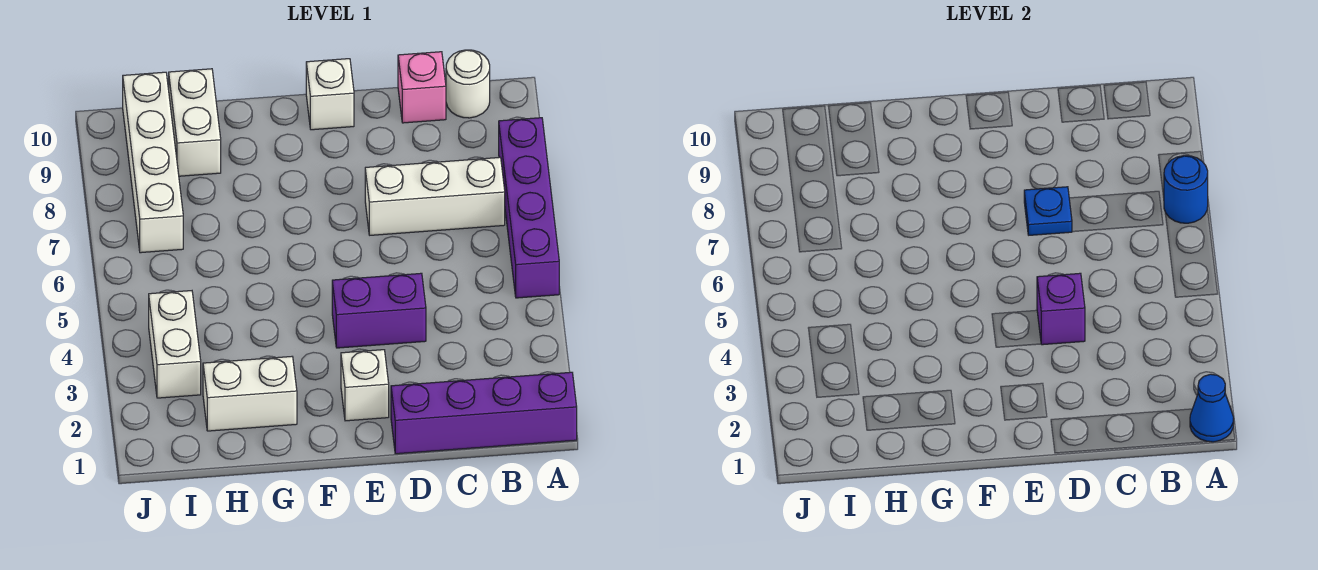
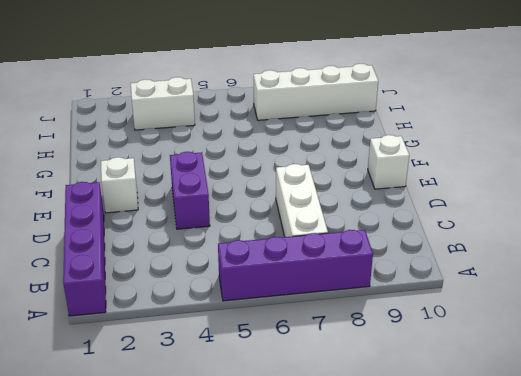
none -> white round brick B10 level 1
none -> pink brick C10 level 1
none -> white brick G2:H2 level 1

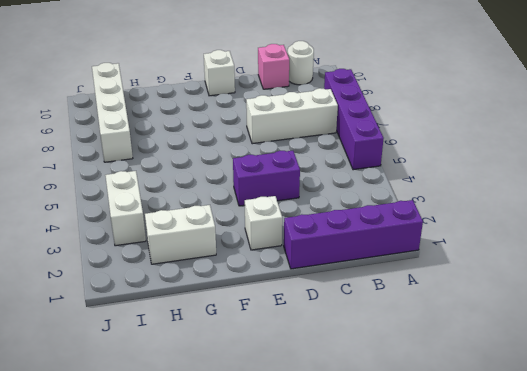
none -> white brick H9:H10 level 1
none -> blue cone A1 level 2
none -> blue round brick A7 level 2

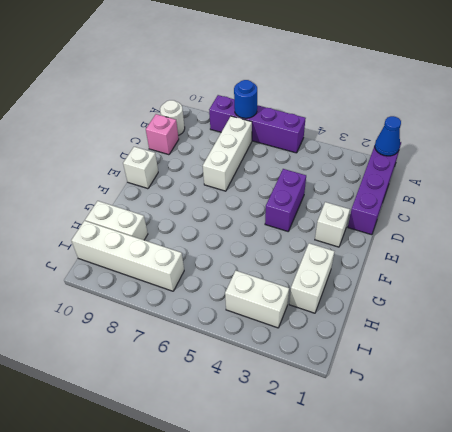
none -> purple brick D4 level 2
none -> blue plate D7 level 2

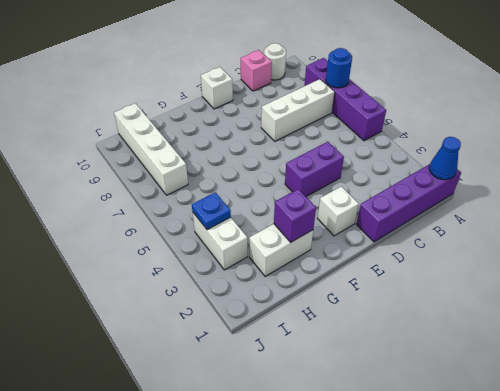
purple brick G2 level 2 -> purple brick D4 level 2
blue plate I4 level 2 -> blue plate D7 level 2
none -> white brick H9:H10 level 1

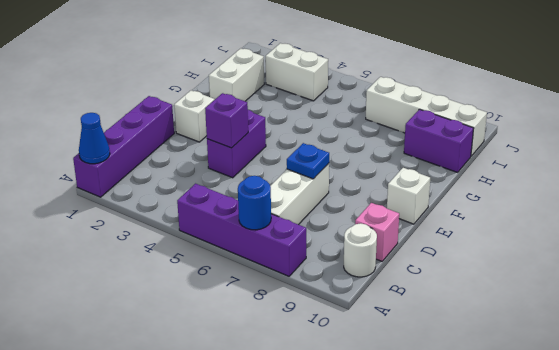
purple brick H9:H10 level 1 -> white brick H9:H10 level 1

